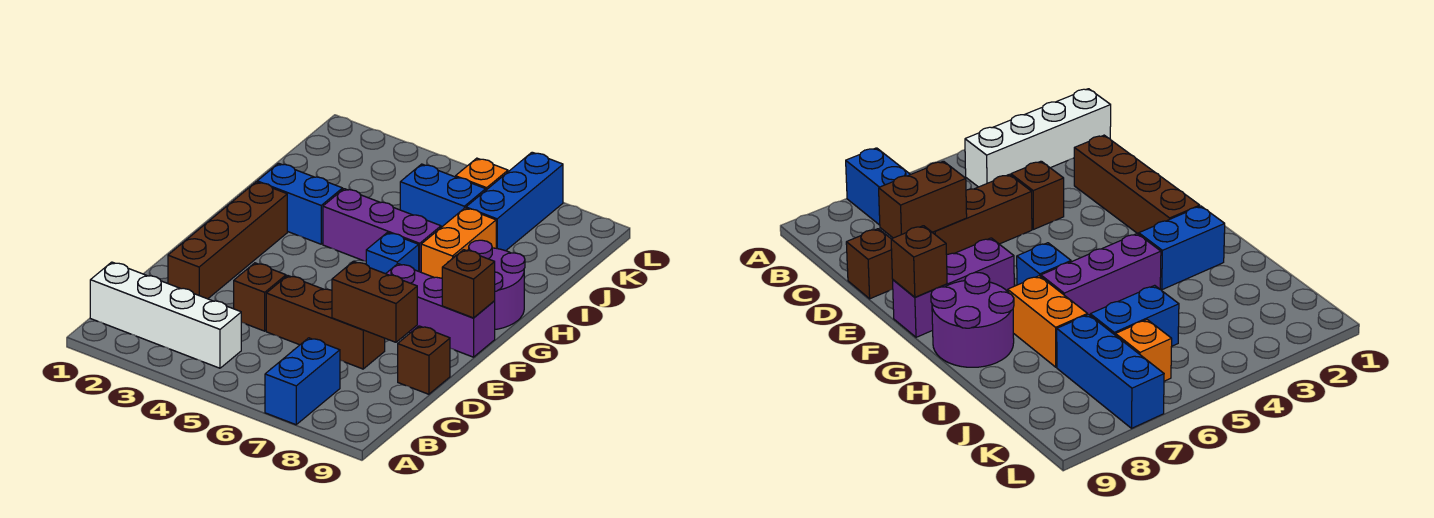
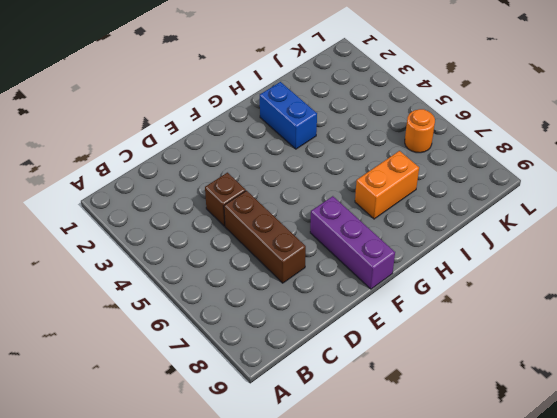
orange round brick K6 level 1 -> orange brick K6 level 1
none -> blue brick A7:B7 level 1
none -> white brick B1:B4 level 1
none -> brown brick D2:G2 level 1

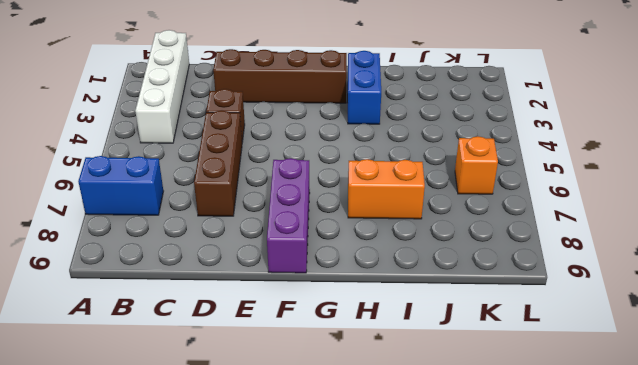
none -> brown brick D9 level 1
none -> blue brick G6 level 1
none -> purple round brick G8:H9 level 1

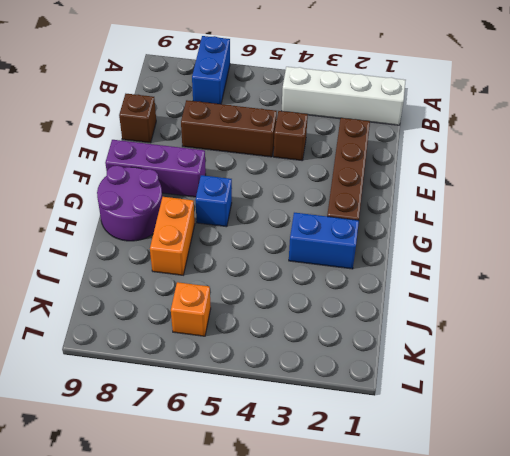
none -> purple brick H4:H6 level 1
none -> blue brick J5:J6 level 1
none -> blue brick J7:L7 level 1

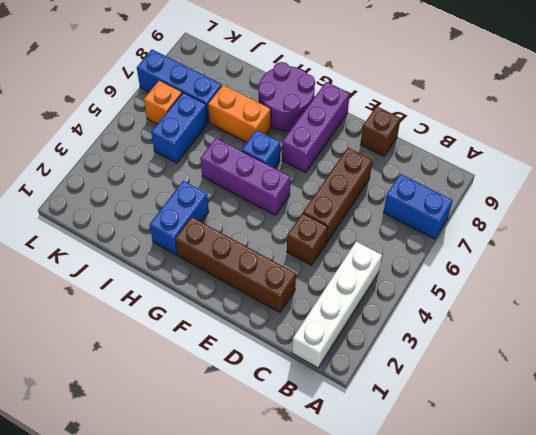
purple brick F5:H5 level 1 -> purple brick H4:H6 level 1
none -> brown brick D7:D8 level 2
none -> brown brick F9 level 2

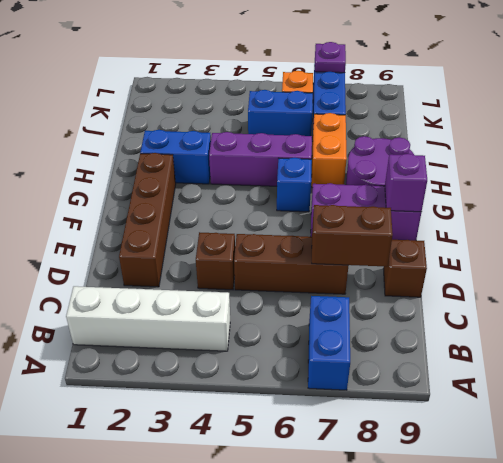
purple brick F9 level 2 -> brown brick F9 level 2
purple plate L7 level 2 -> none

